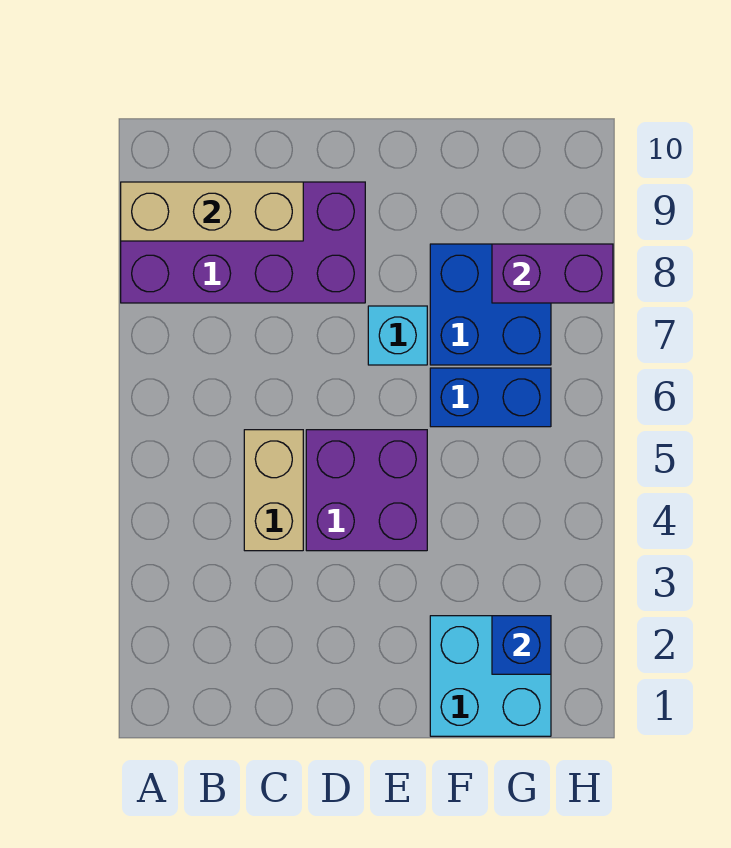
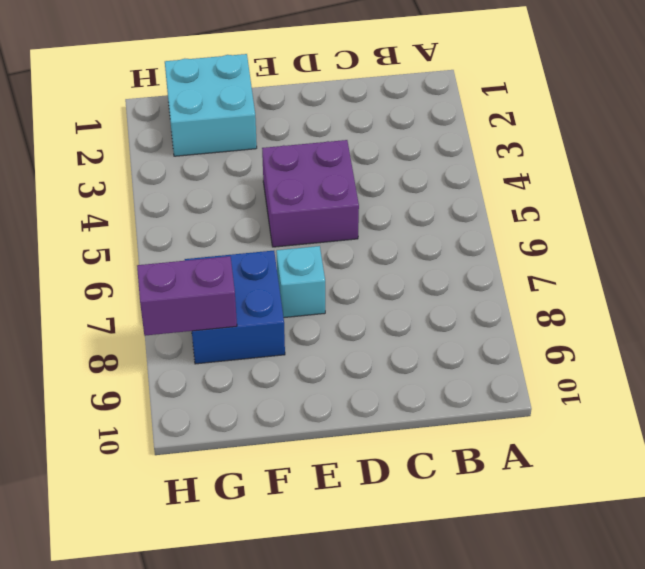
none -> purple brick A8:D9 level 1
none -> tan brick C4:C5 level 1

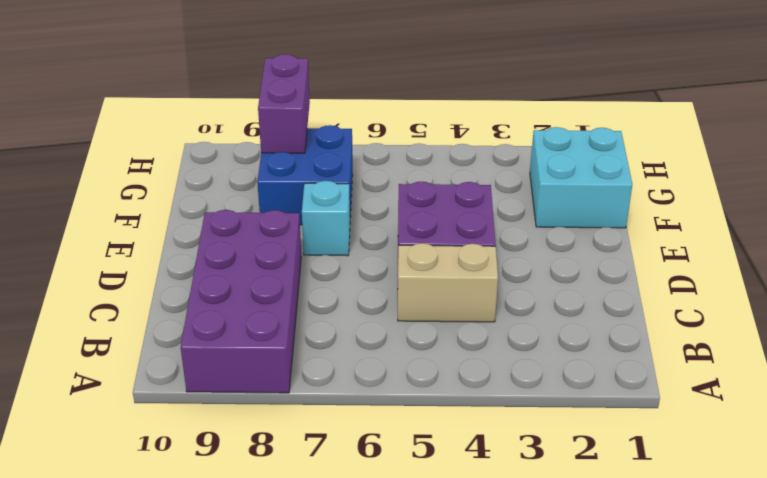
none -> blue brick F6:G6 level 1
none -> tan brick A9:C9 level 2

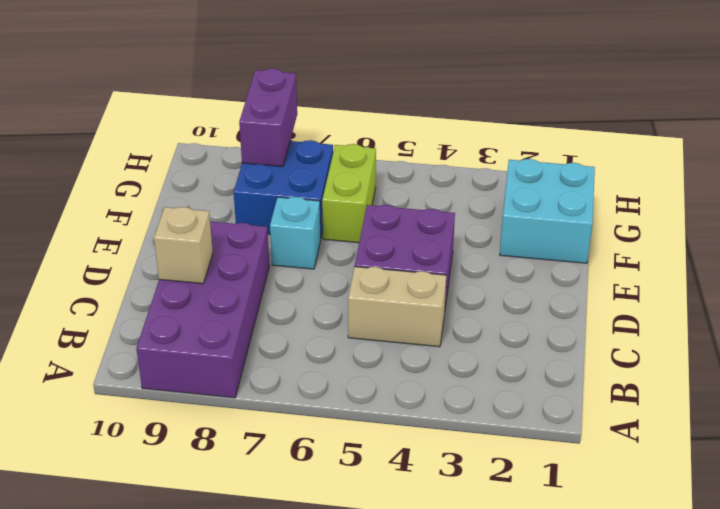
tan brick C9 level 2 -> tan brick A9:C9 level 2
lime brick F6:G6 level 1 -> blue brick F6:G6 level 1
none -> blue brick G2 level 2

